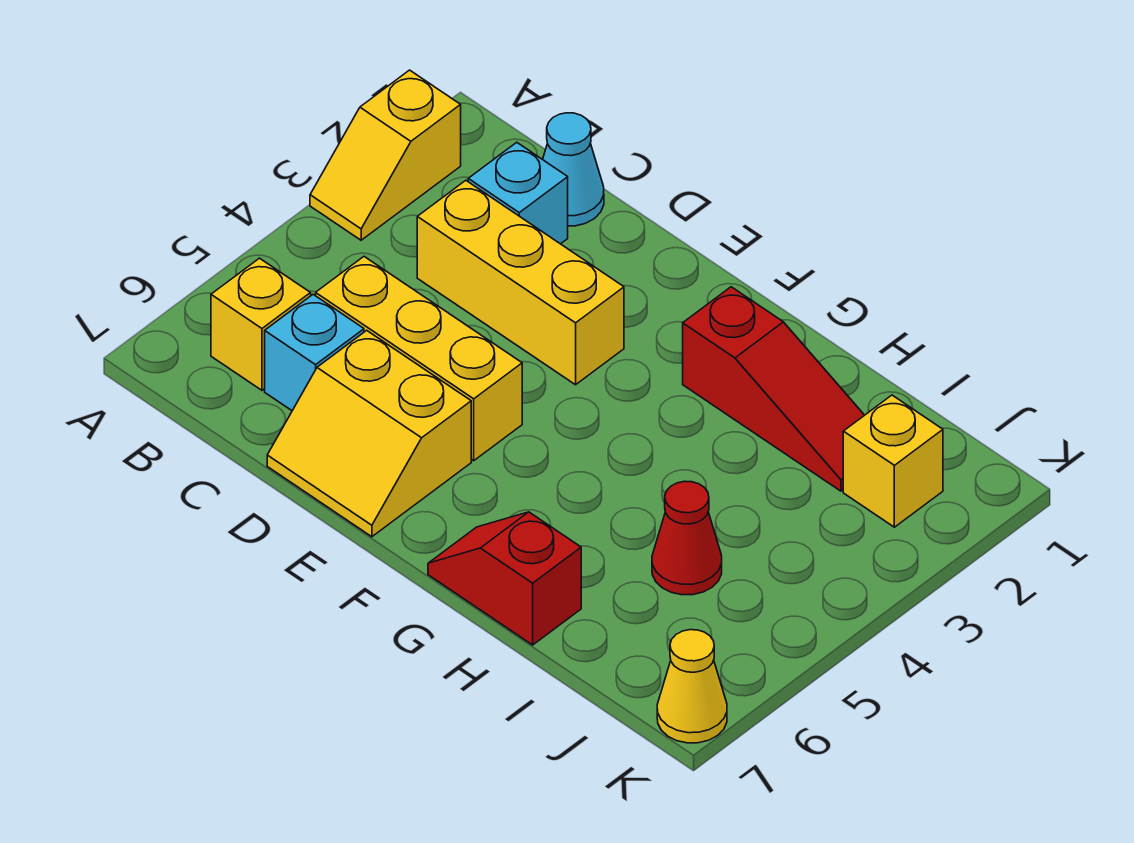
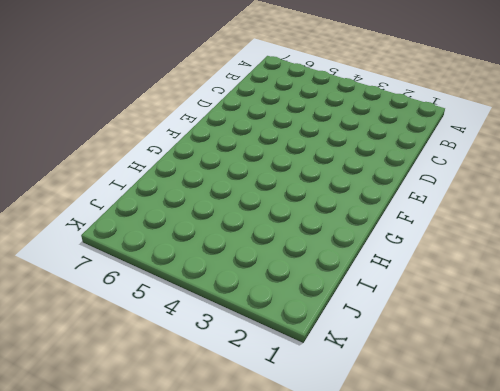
none -> yellow slope A2:A3 level 1 top 2
none -> yellow brick B6 level 1
none -> cyan cone C1 level 1

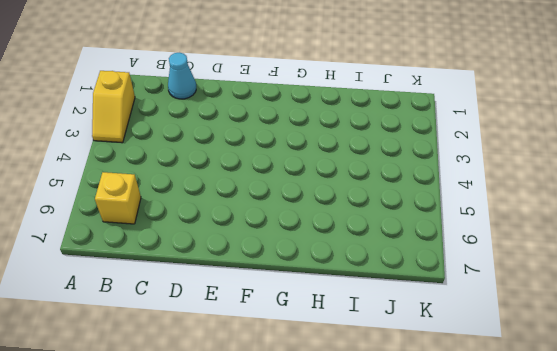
none -> cyan brick C2 level 1
none -> yellow brick C3:E3 level 1
none -> yellow brick C5:E5 level 1

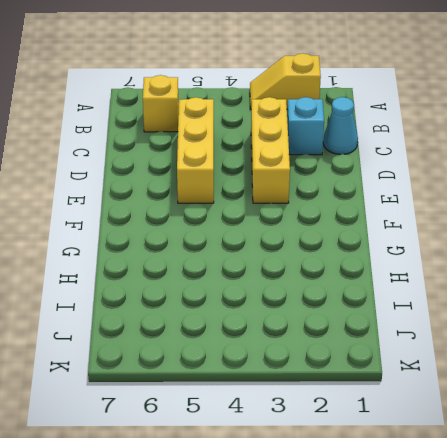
none -> cyan brick C6 level 1
none -> yellow slope D6:E7 level 1 top 6
none -> red slope G2:I2 level 1 top G

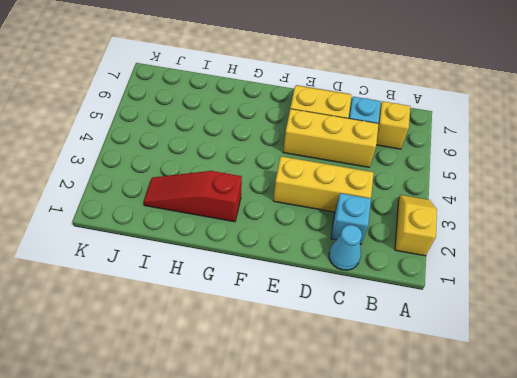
none -> red slope G7:H7 level 1 top H
none -> red cone I5 level 1
none -> yellow brick J2 level 1

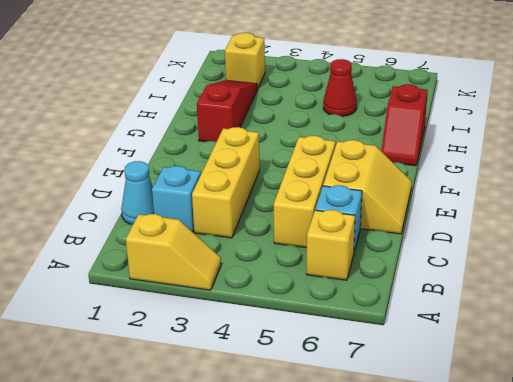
none -> yellow cone K7 level 1

